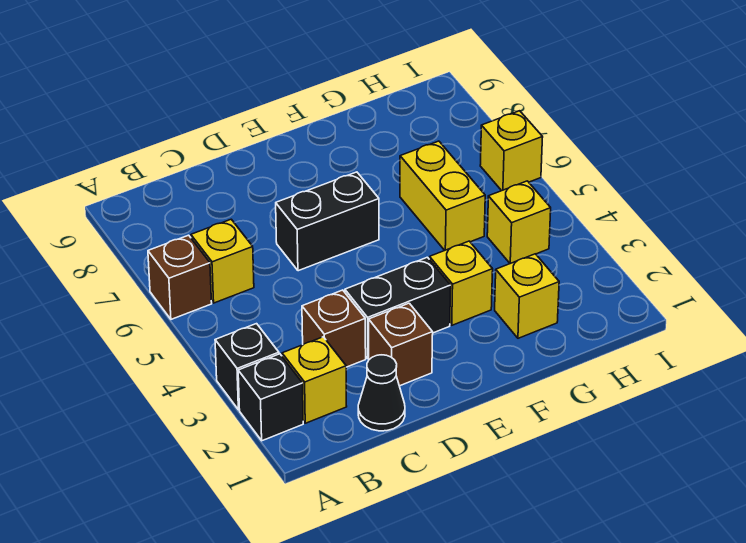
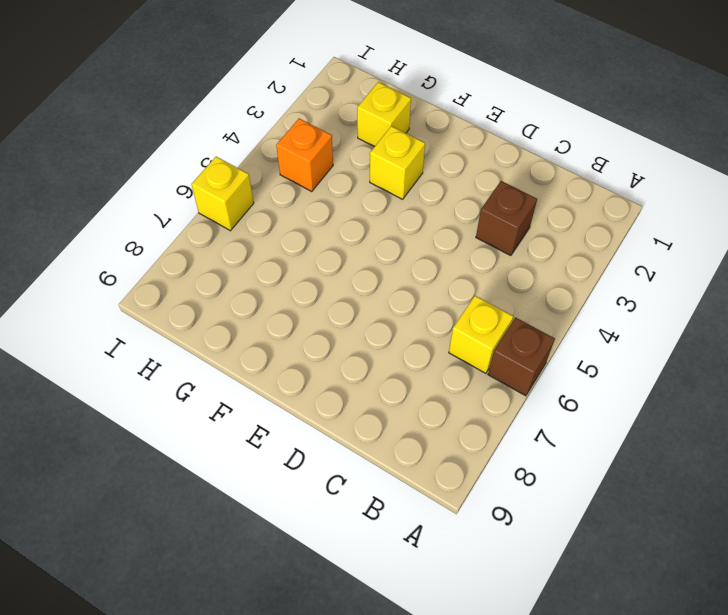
orange brick H4 level 1 -> yellow brick H4 level 1
none -> black brick A2 level 1
none -> black brick A3 level 1
none -> yellow brick B2 level 1

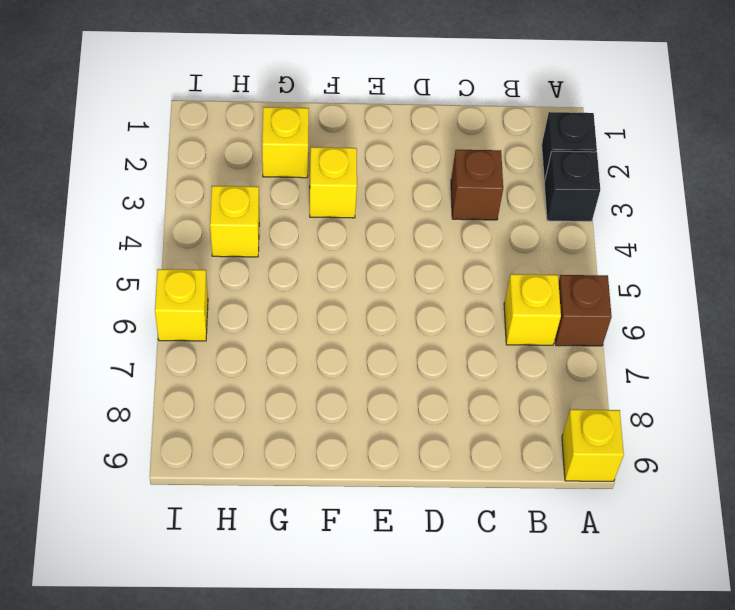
yellow brick A9 level 1 -> yellow brick B2 level 1
none -> black cone C1 level 1
none -> brown brick D2 level 1
none -> black brick D3:E3 level 1

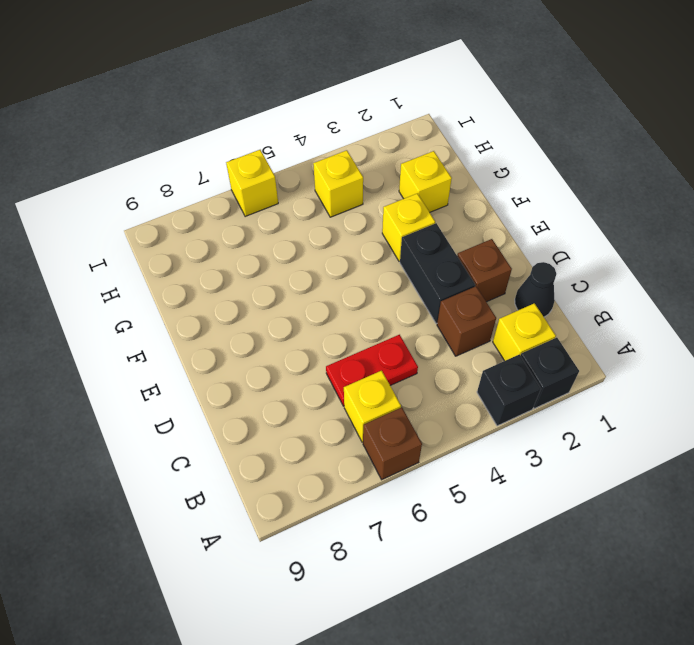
red plate C5:C6 level 1 -> none
none -> black brick D6:E6 level 1
none -> yellow brick G5:G6 level 1

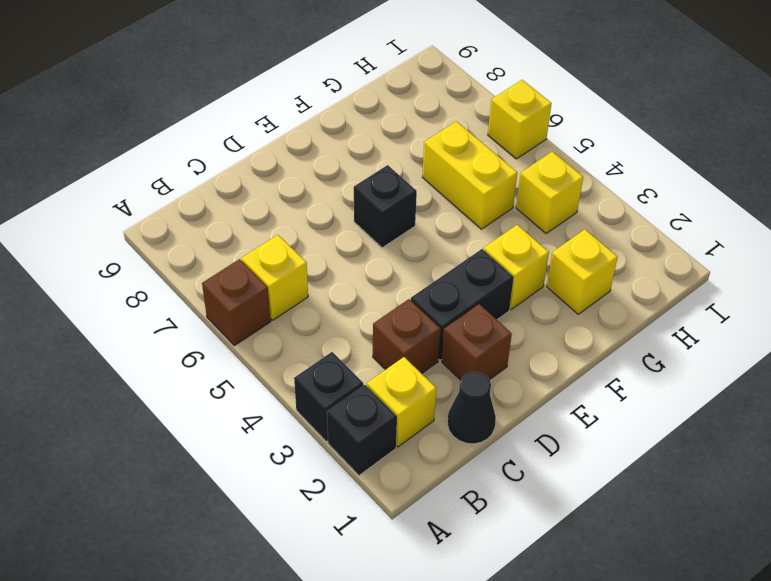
black brick E6 level 1 -> black brick D6:E6 level 1

